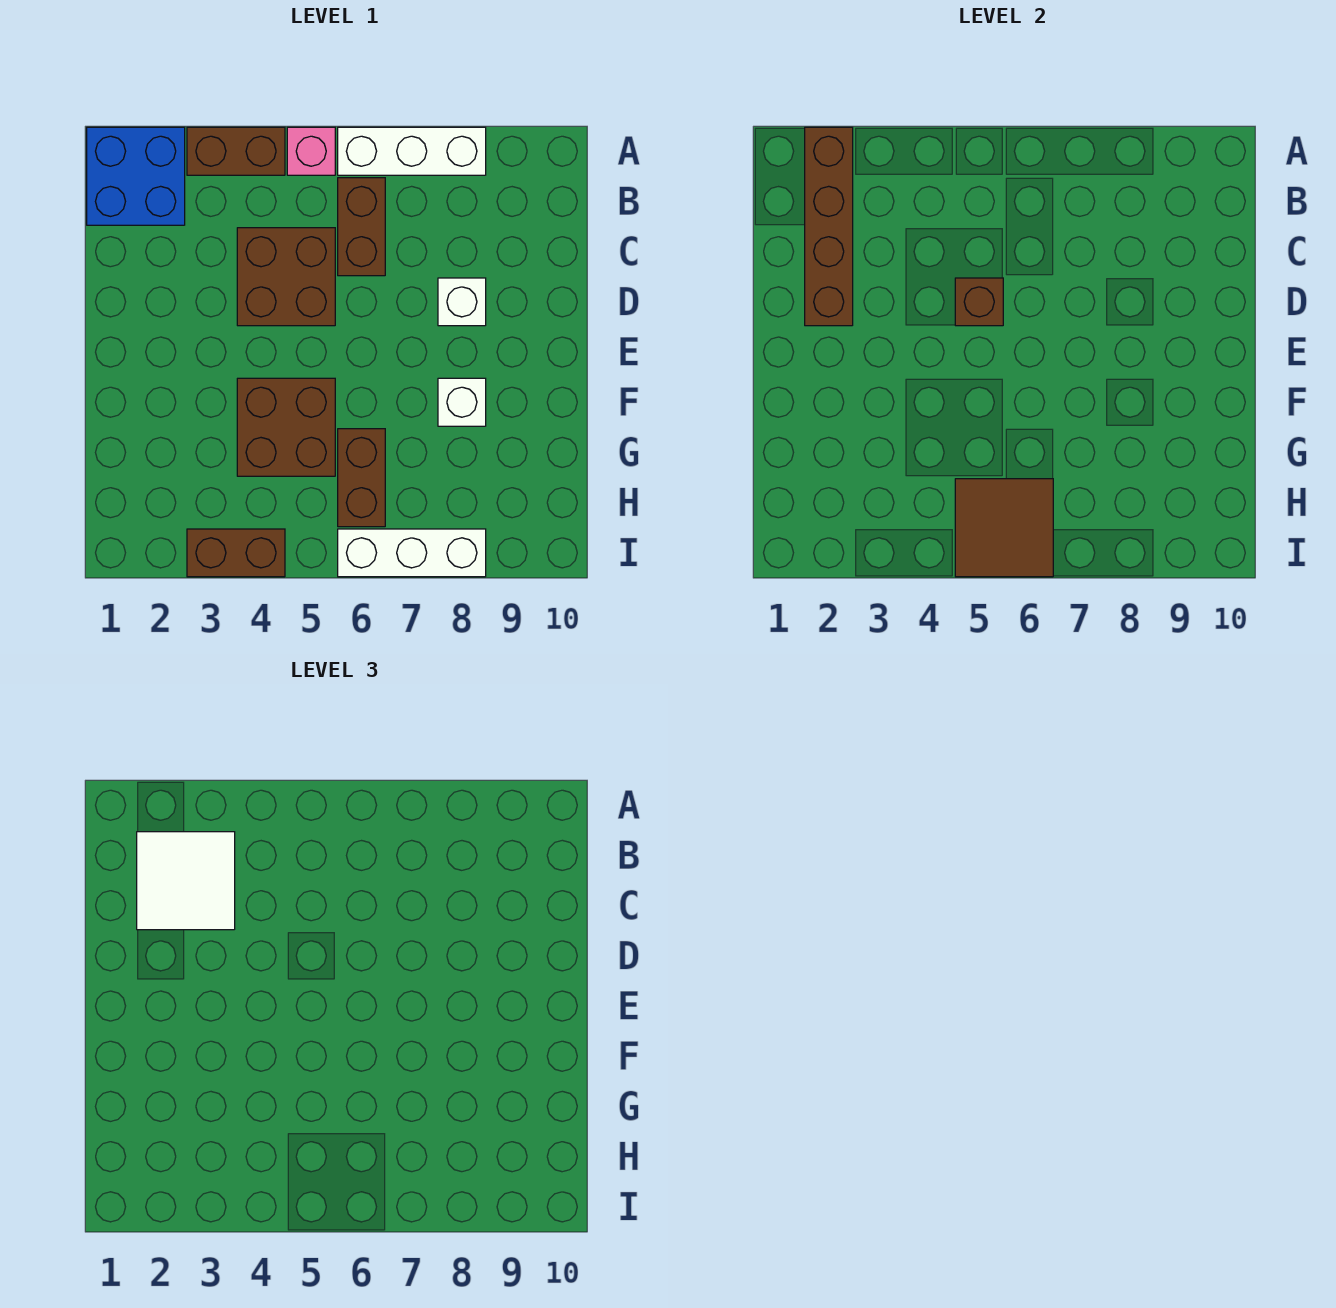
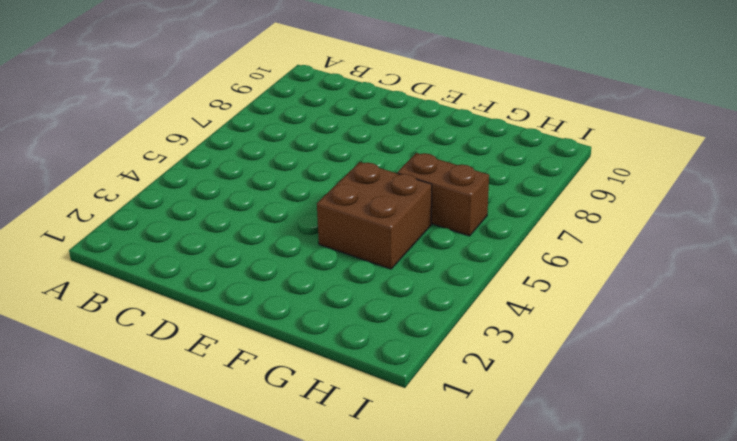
none -> blue brick A1:B2 level 1
none -> brown brick A3:A4 level 1
none -> pink brick A5 level 1

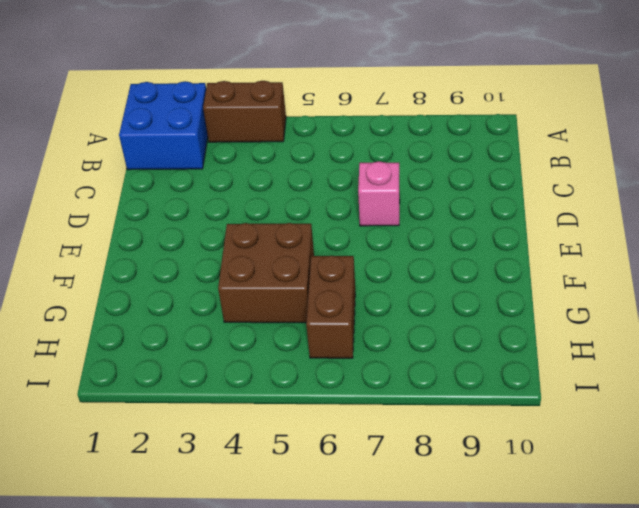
pink brick D7 level 1 -> pink brick A5 level 1
none -> white brick A6:A8 level 1
none -> brown brick B6:C6 level 1
none -> brown brick C4:D5 level 1

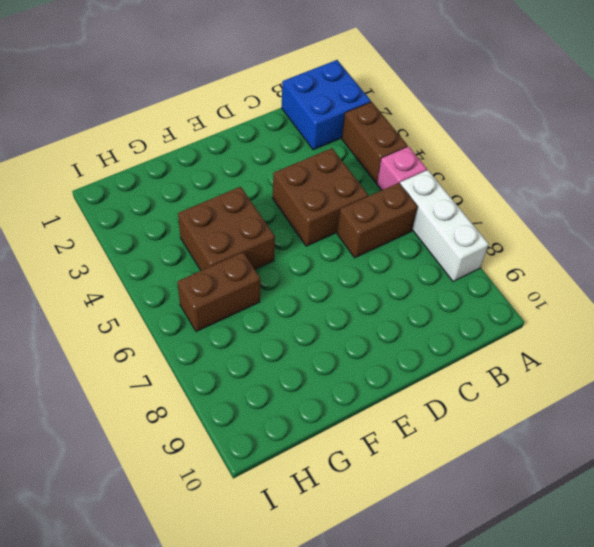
none -> white brick D8 level 1
none -> white brick F8 level 1
none -> brown brick I3:I4 level 1

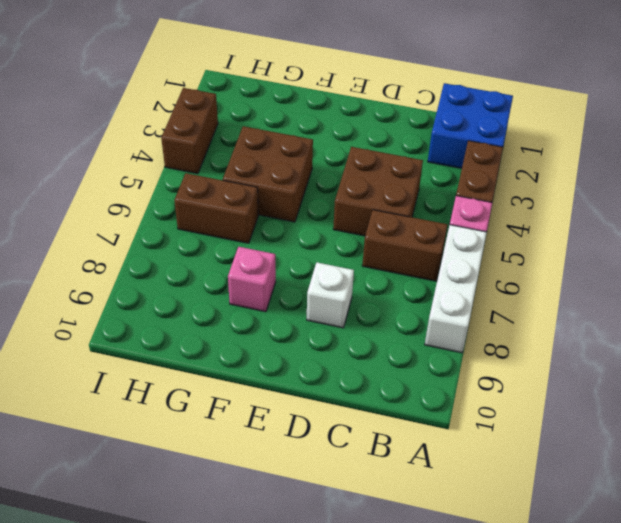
pink brick F8 level 1 -> white brick F8 level 1
none -> white brick I6:I8 level 1
none -> brown brick A2:D2 level 2
none -> brown brick D5 level 2

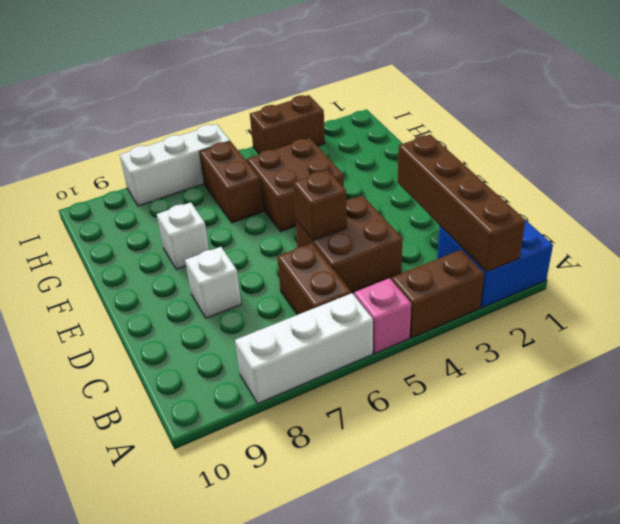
none -> brown tile H5:I6 level 2
none -> white tile B2:C3 level 3

